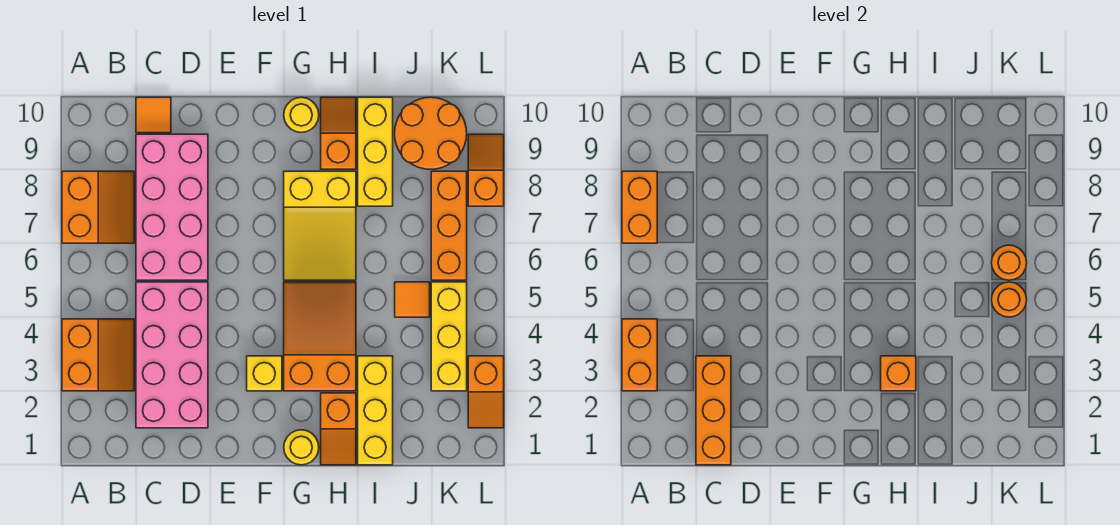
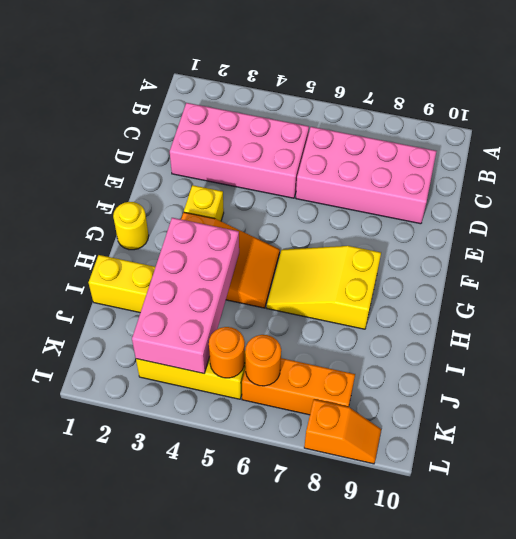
pink brick H3:K4 level 2 -> orange brick H3 level 2
none -> orange slope A3:B4 level 1 top A
none -> orange slope A7:B8 level 1 top A
none -> orange tile C10 level 1

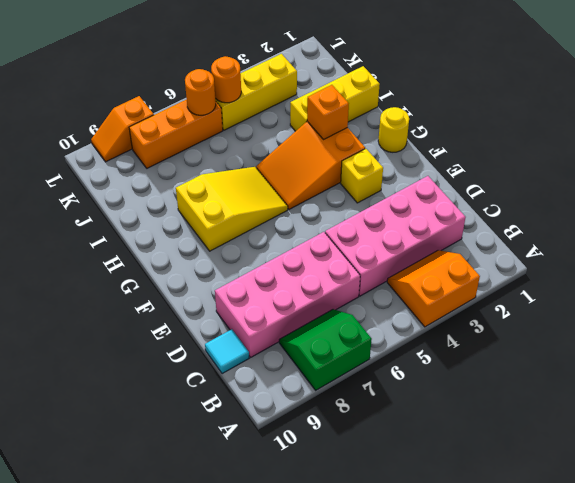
green slope A7:B8 level 1 top A -> orange slope A7:B8 level 1 top A
cyan tile C10 level 1 -> orange tile C10 level 1
none -> yellow round brick G10 level 1
none -> orange slope H1:H2 level 1 top 2
none -> orange slope H9:H10 level 1 top 9

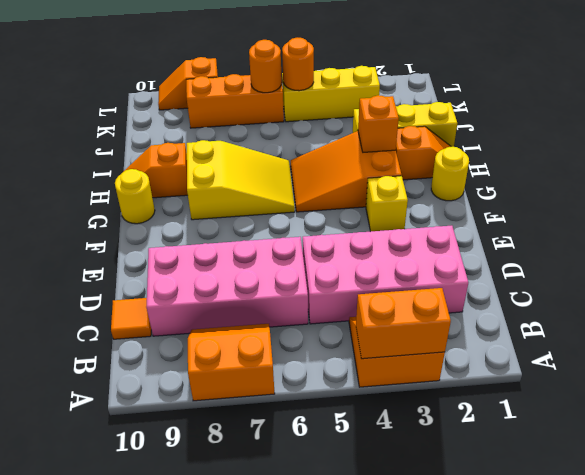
none -> yellow brick I8:I10 level 1
none -> orange tile J5 level 1
none -> orange round brick J9:K10 level 1

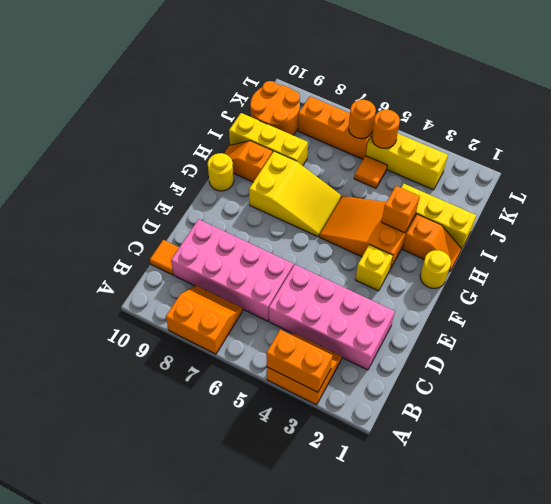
none -> orange slope L2:L3 level 1 top 3
none -> orange slope L8:L9 level 1 top 8
none -> orange brick A7:A8 level 2

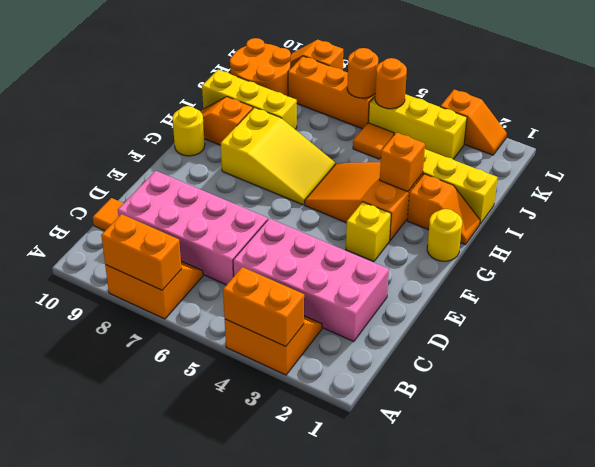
none -> orange brick C1:C3 level 2

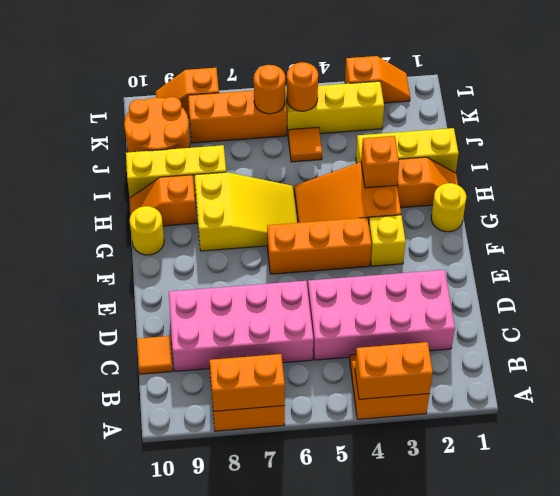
orange brick F4:F6 level 1 -> orange brick C1:C3 level 2

